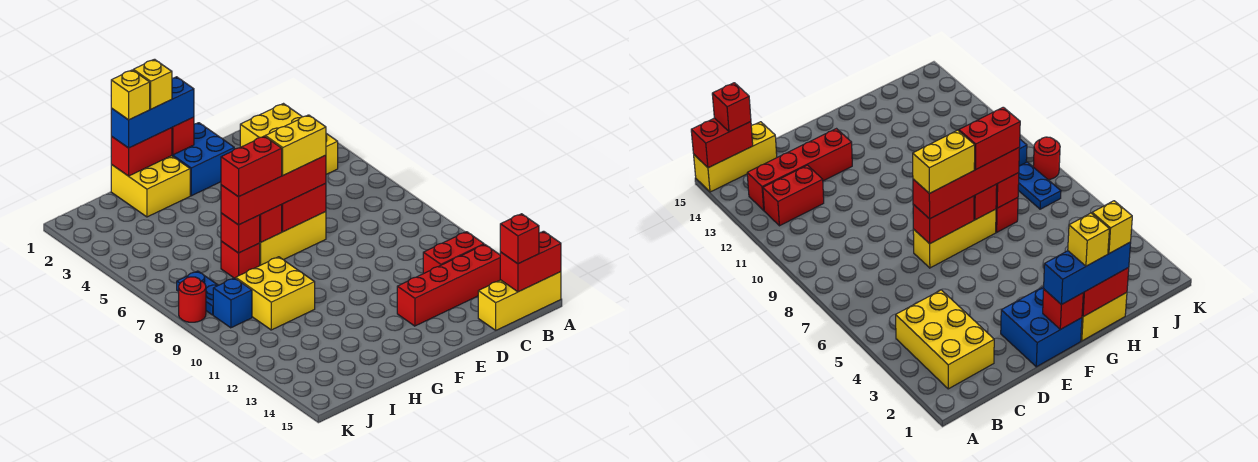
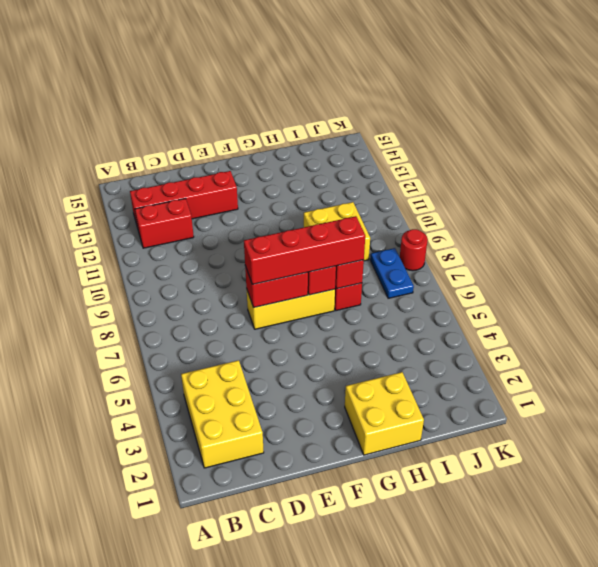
none -> yellow brick A15:C15 level 1
none -> blue brick E1:F2 level 1
none -> blue brick J9 level 1

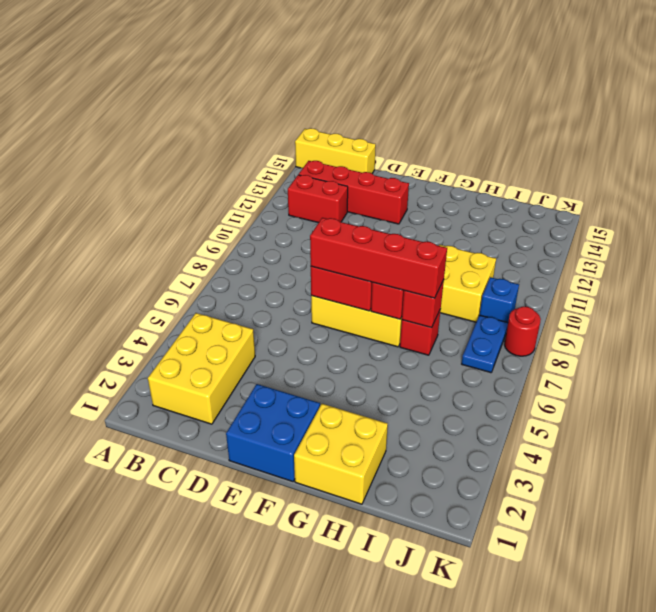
none -> red brick A15:B15 level 2
none -> red brick F1 level 2
none -> red brick G1:H1 level 2

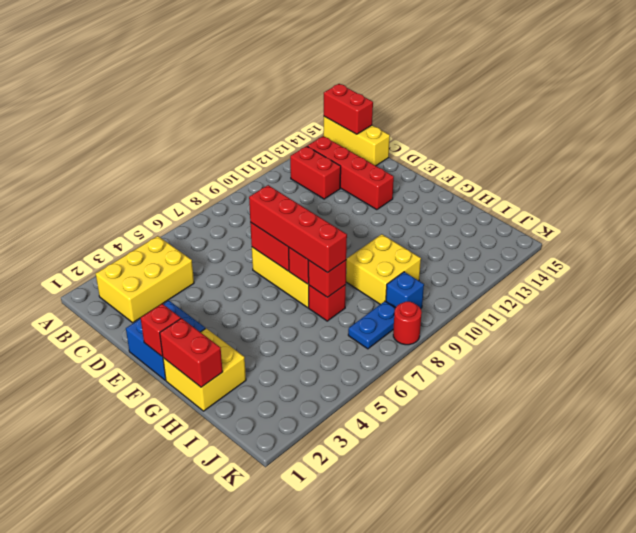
none -> red brick B15 level 3
none -> blue brick F1:H1 level 3
none -> yellow brick E7:F7 level 4

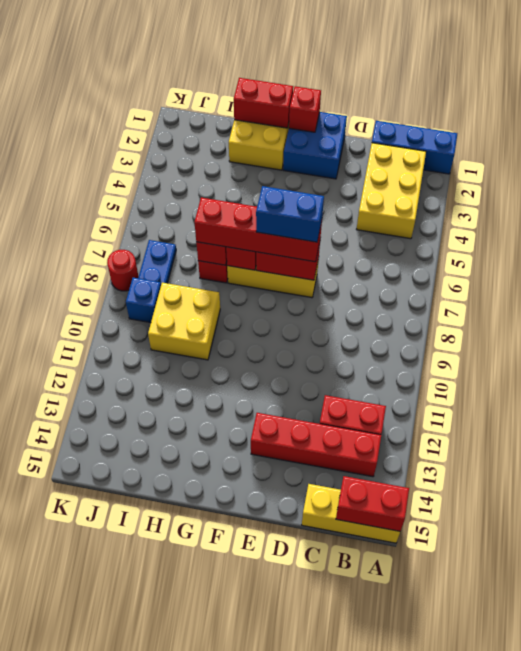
blue brick A1:C1 level 1 -> blue brick F1:H1 level 3
blue brick E7:F7 level 4 -> yellow brick E7:F7 level 4
none -> red brick B15 level 3
none -> yellow brick G1 level 4
none -> red brick G7:H7 level 4

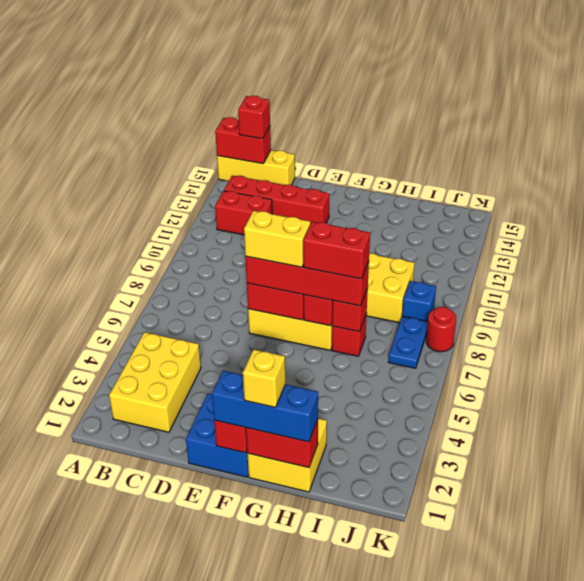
none -> yellow brick H1 level 4

